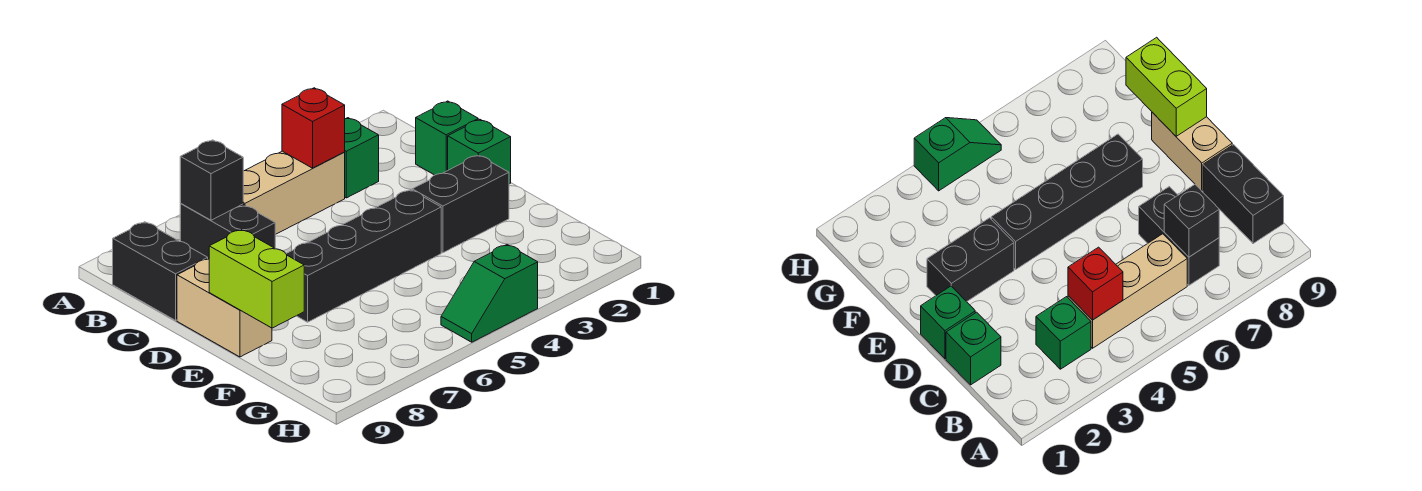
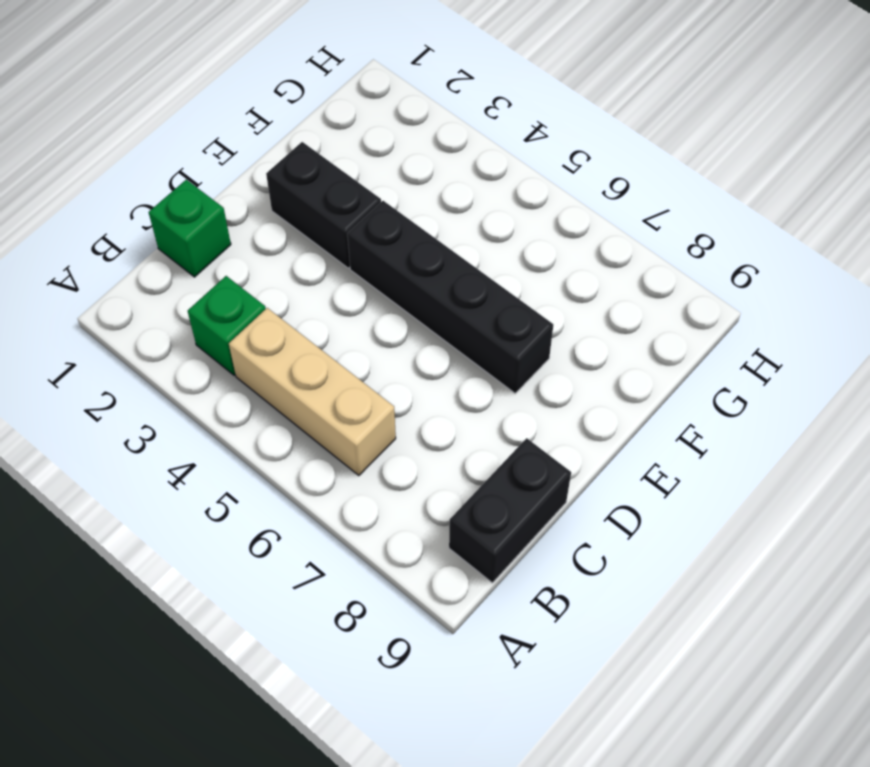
none -> black brick B7:C7 level 1
none -> green brick D1 level 1
none -> tan brick D9:E9 level 1

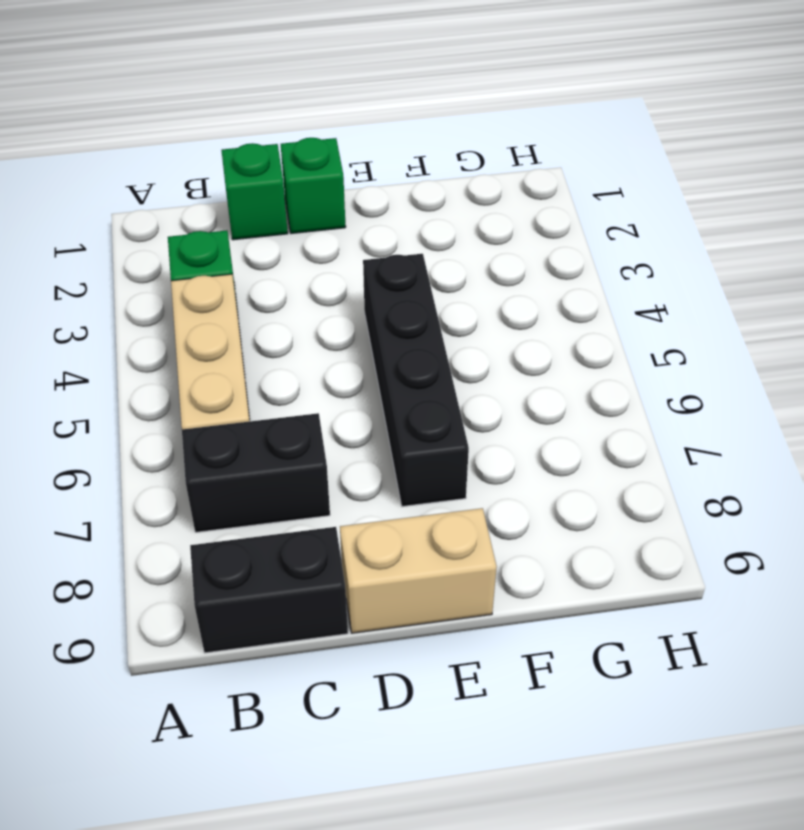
none -> black brick E2:E3 level 1
none -> green slope H4:H5 level 1 top 4
none -> red brick B4 level 2

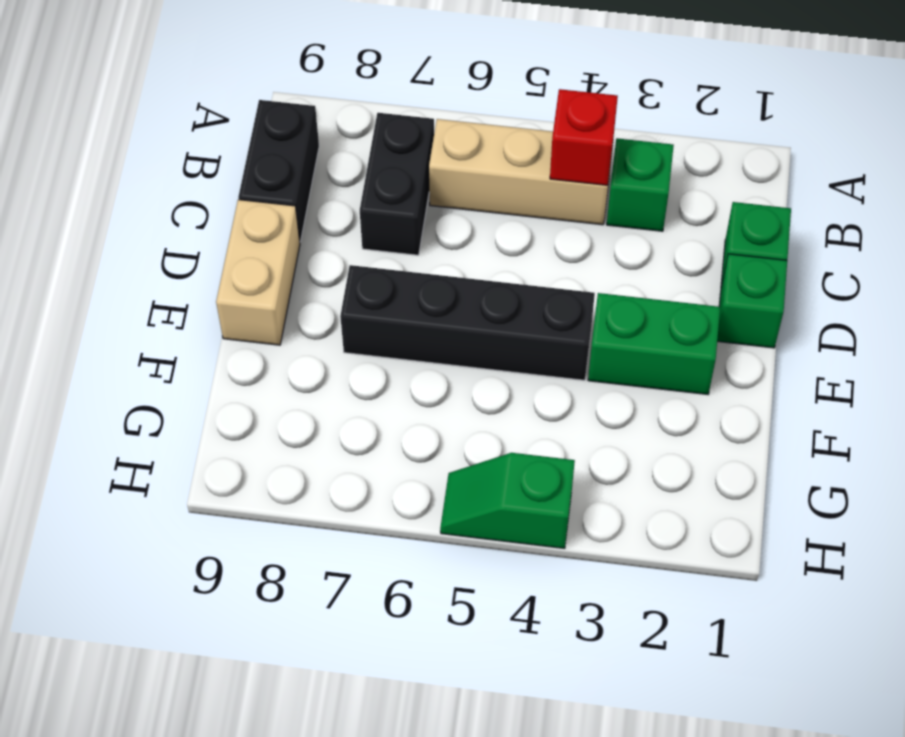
green brick E2:E3 level 1 -> black brick E2:E3 level 1
none -> black brick B7 level 2
none -> lime brick E9:F9 level 2

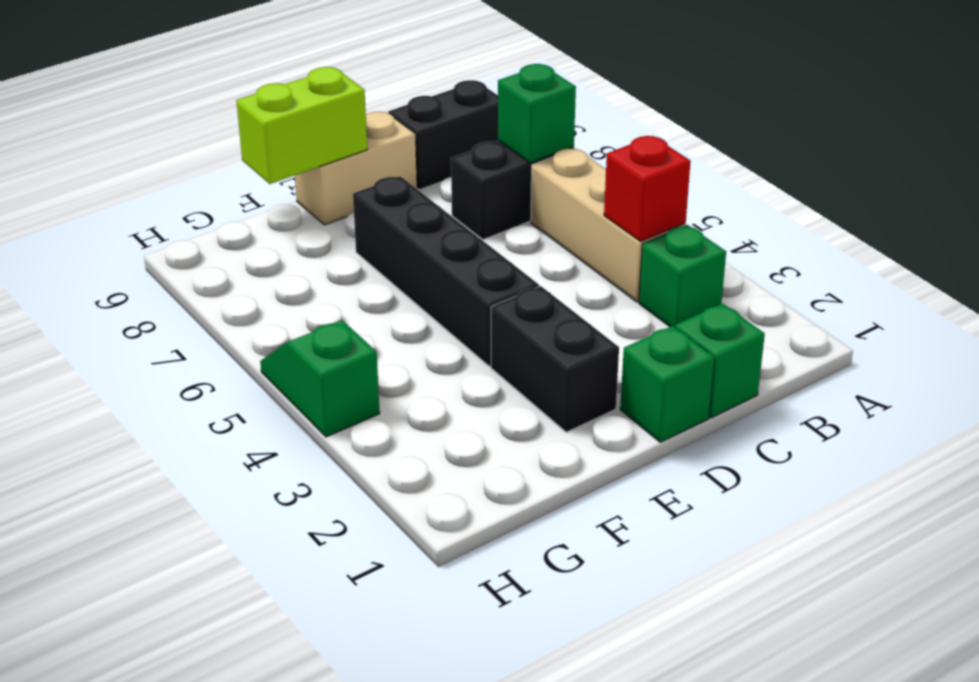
green brick B7 level 2 -> black brick B7 level 2

